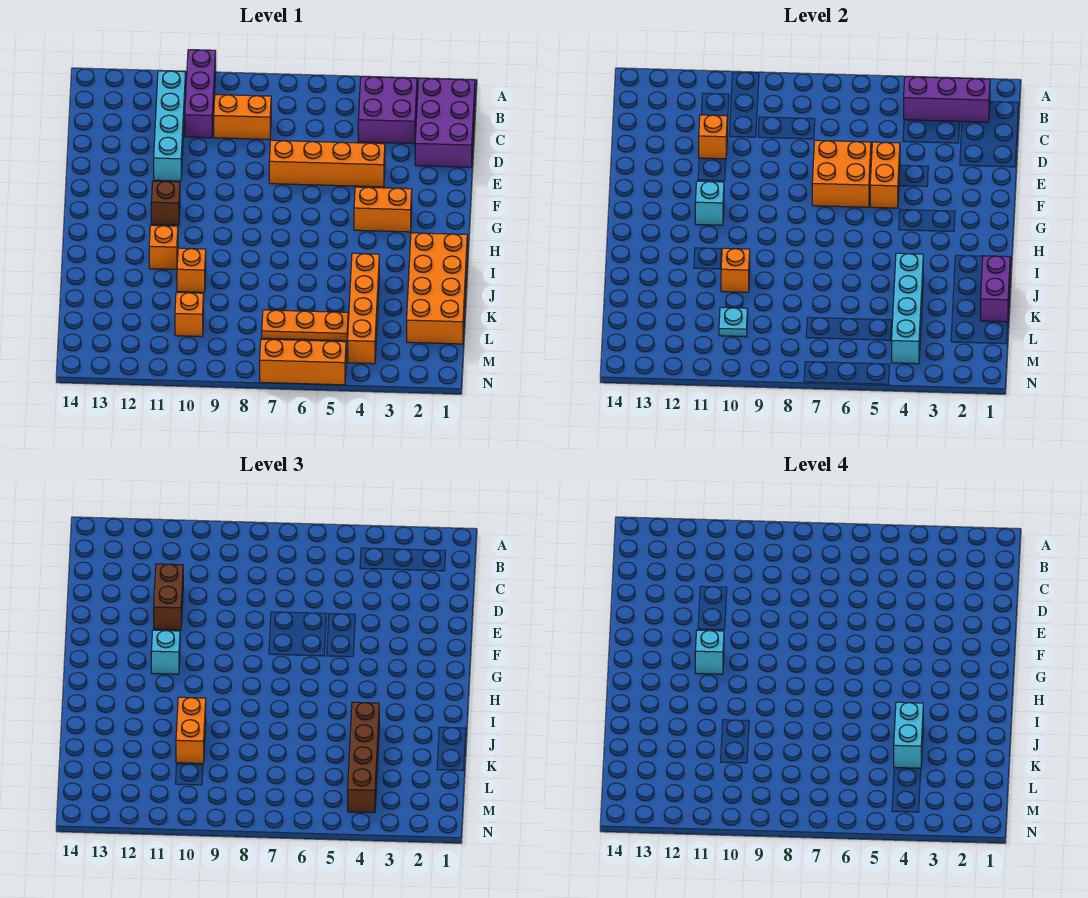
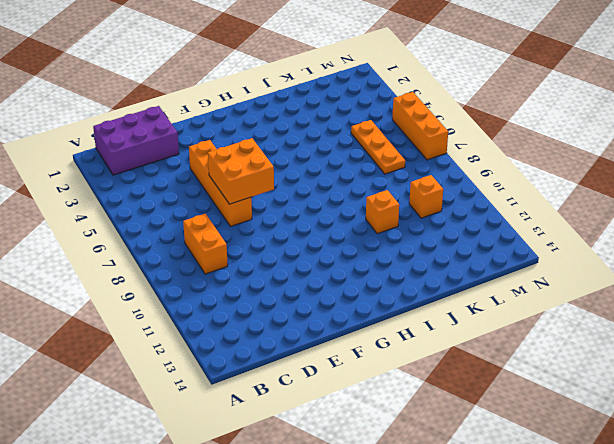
none -> purple brick A10:C10 level 1
none -> purple brick B3:C4 level 1
none -> cyan brick B11:E11 level 1
none -> orange brick G3:G4 level 1

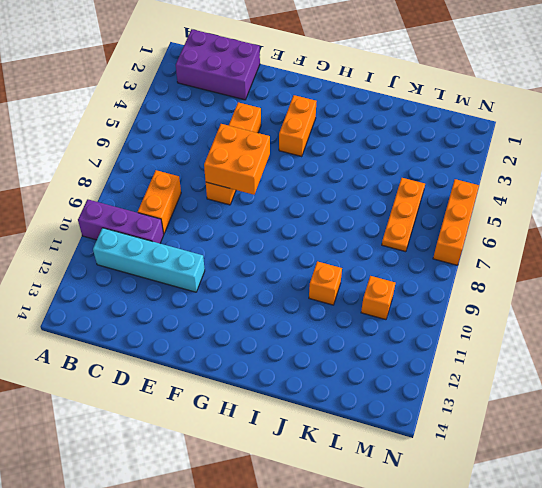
none -> purple brick B3:C4 level 1
none -> brown brick G11 level 1
none -> orange brick I1:L2 level 1
none -> orange brick I11 level 1

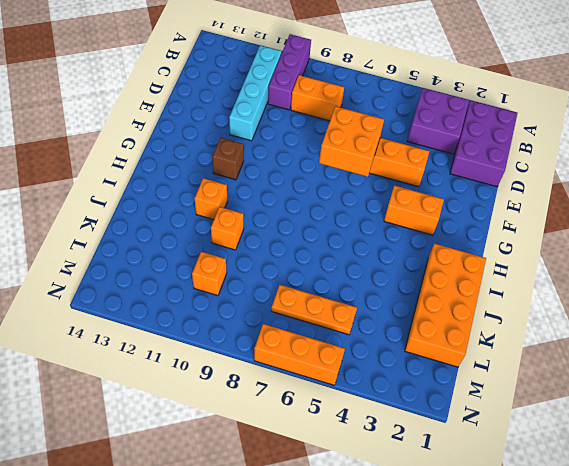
none -> orange brick J4:M4 level 1
none -> purple brick B2:B4 level 2
none -> orange brick D11 level 2
none -> orange brick E5:F5 level 2

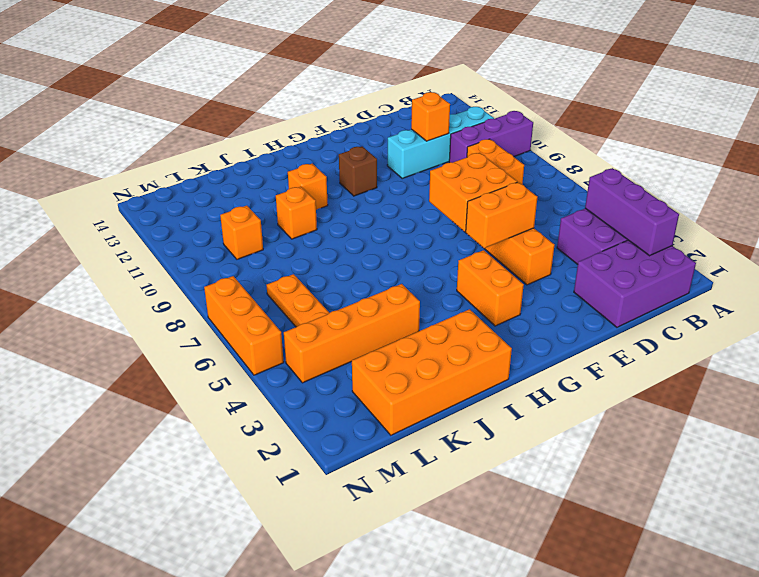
none -> cyan brick G11 level 2
none -> purple brick J1:K1 level 2
none -> cyan brick J4:M4 level 2
none -> orange brick J10 level 2

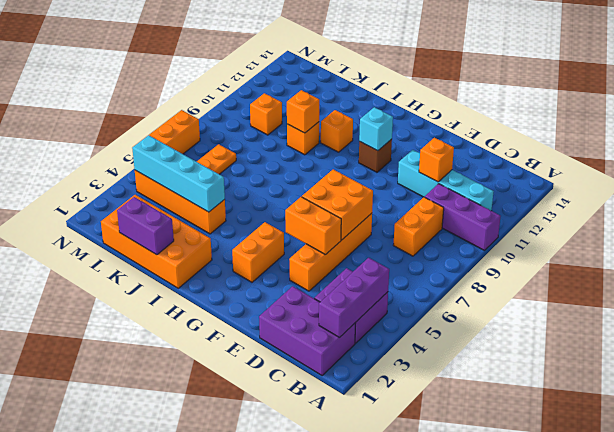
none -> cyan plate L10 level 2
none -> brown brick D11:E11 level 3
none -> cyan brick G11 level 3
none -> brown brick J4:M4 level 3

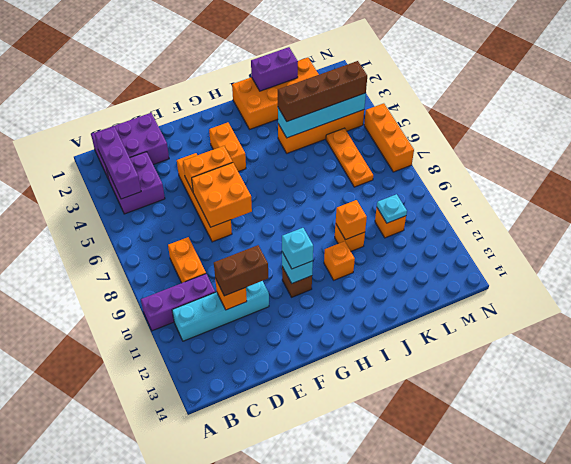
none -> orange brick J10:K10 level 3
none -> cyan brick G11 level 4
none -> cyan brick J4:K4 level 4

